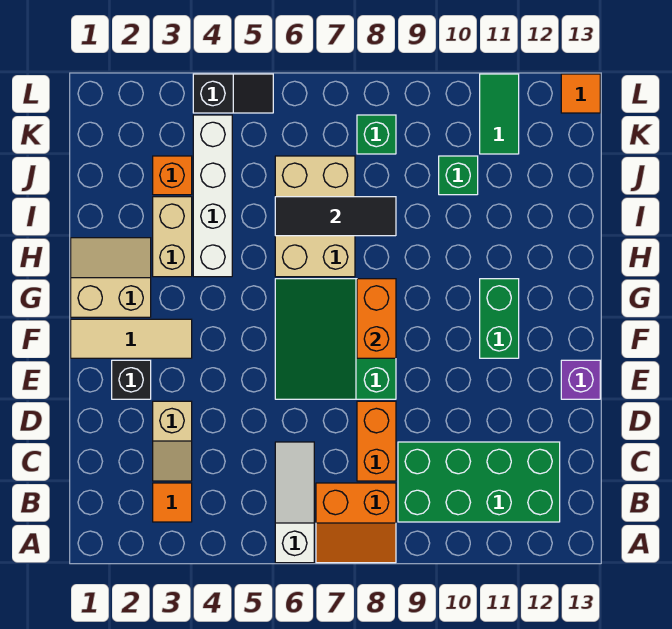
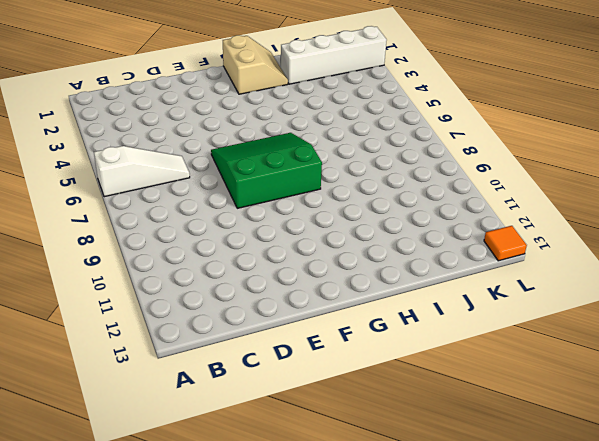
white brick I2:L2 level 1 -> white brick H4:K4 level 1
none -> orange slope A7:B8 level 1 top B
none -> orange tile B3 level 1
none -> green brick B9:C12 level 1

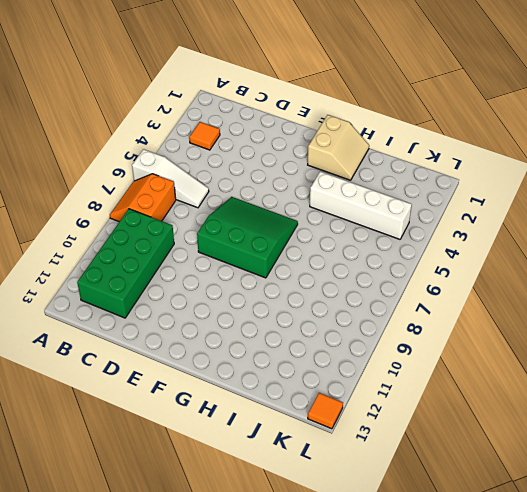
none -> tan slope C3:D3 level 1 top D
none -> orange brick C8:D8 level 1
none -> black brick E2 level 1

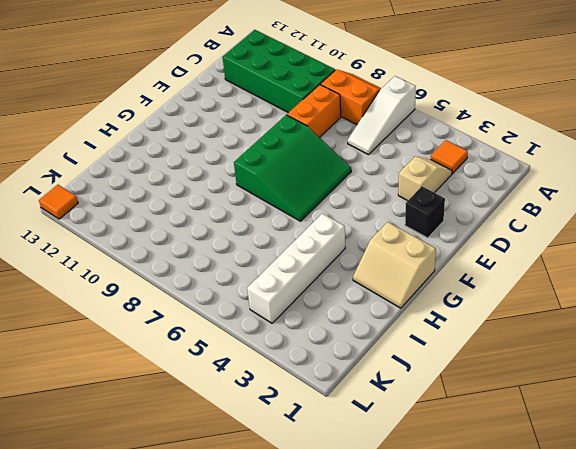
none -> purple brick E13 level 1
none -> tan tile F1:F3 level 1
none -> green brick F11:G11 level 1

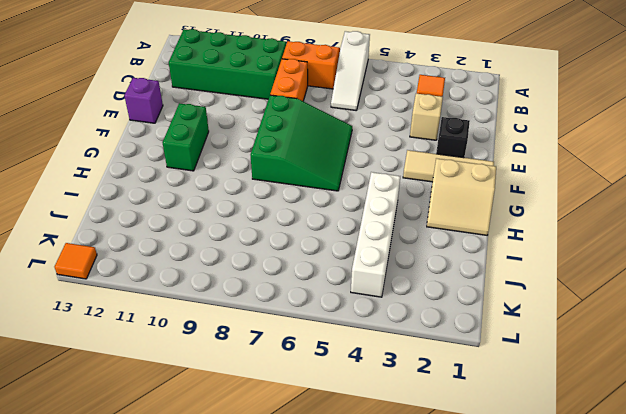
none -> tan brick H3:I3 level 1
none -> tan brick H6:J7 level 1
none -> orange brick J3 level 1

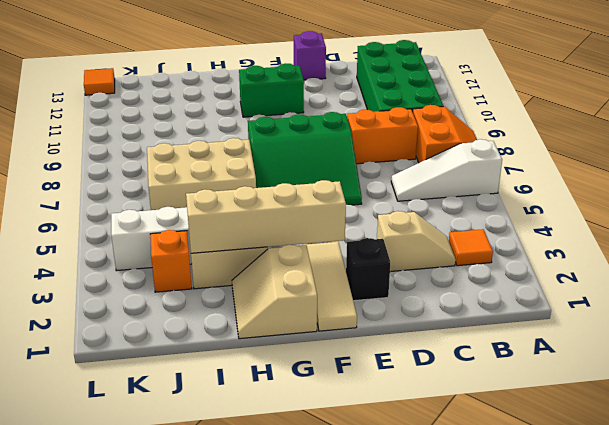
tan brick F3:I3 level 2 -> none
none -> green brick J10 level 1
none -> green brick K8 level 1
none -> green tile K11:L11 level 1

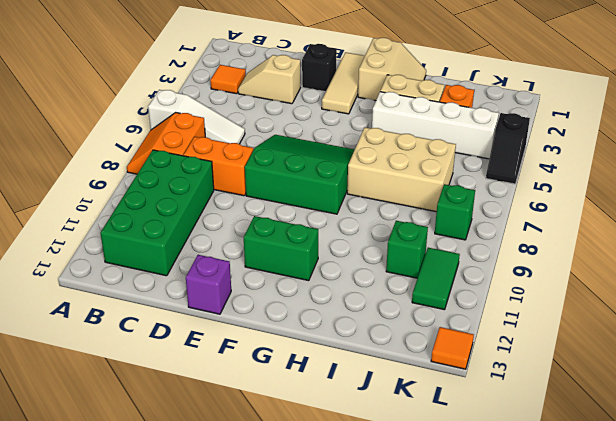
green tile K10:K11 level 1 -> green tile K11:L11 level 1
none -> orange brick F8:G8 level 2
none -> black tile I6:I8 level 2

